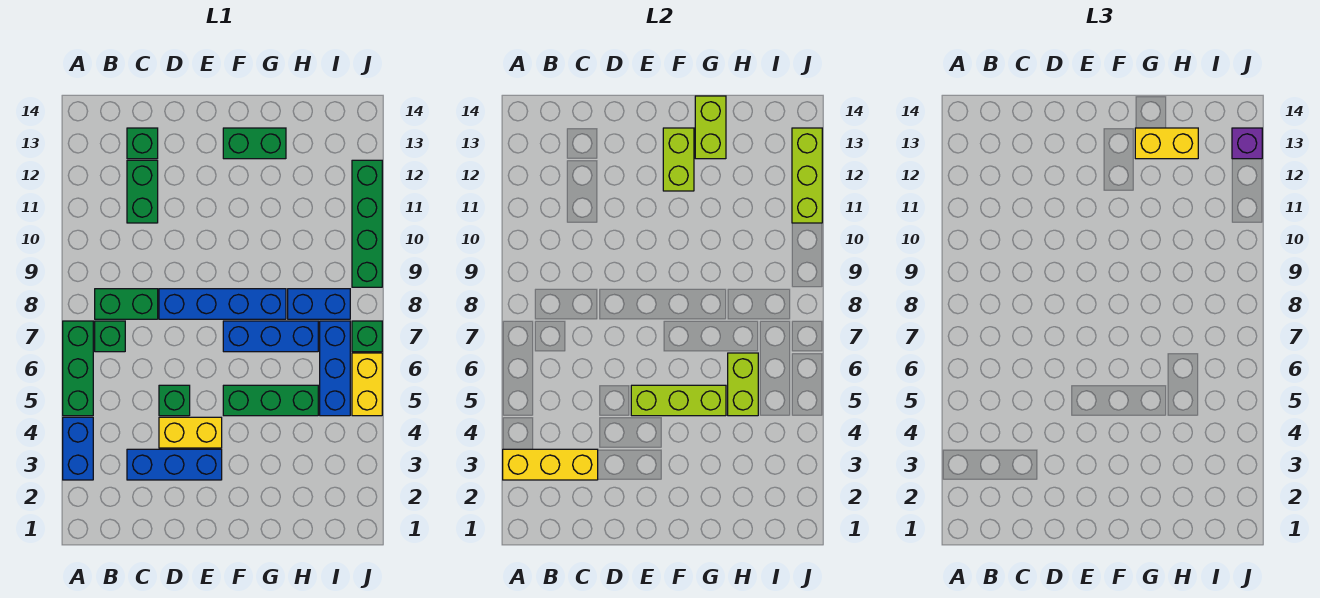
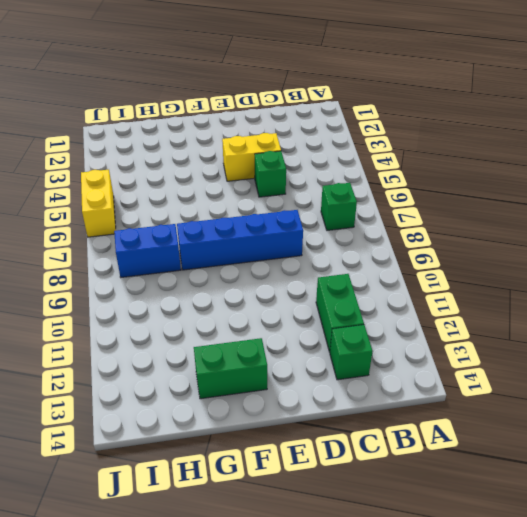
none -> blue brick A3:A4 level 1
none -> green brick A5:A7 level 1
none -> green brick B8:C8 level 1

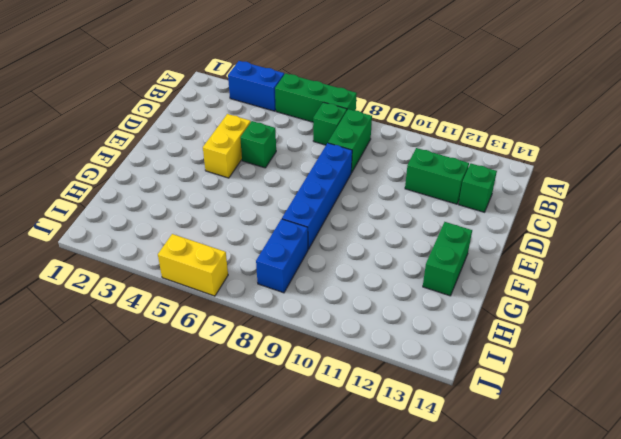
none -> blue brick C3:E3 level 1
none -> green brick F5:H5 level 1
none -> blue brick F7:H7 level 1

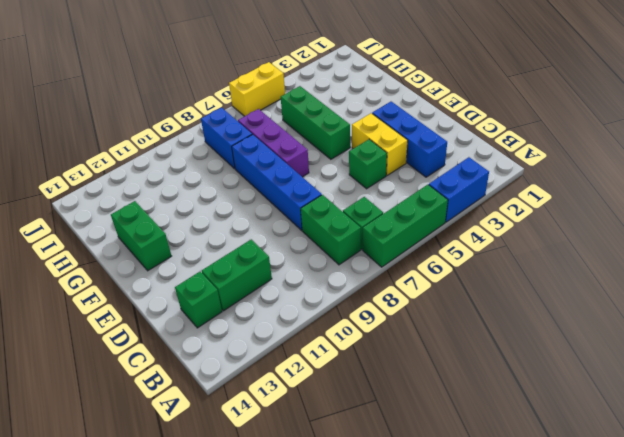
purple brick F7:H7 level 1 -> blue brick F7:H7 level 1
none -> blue brick I5:I7 level 1
none -> green brick J7 level 1
none -> green brick J9:J12 level 1

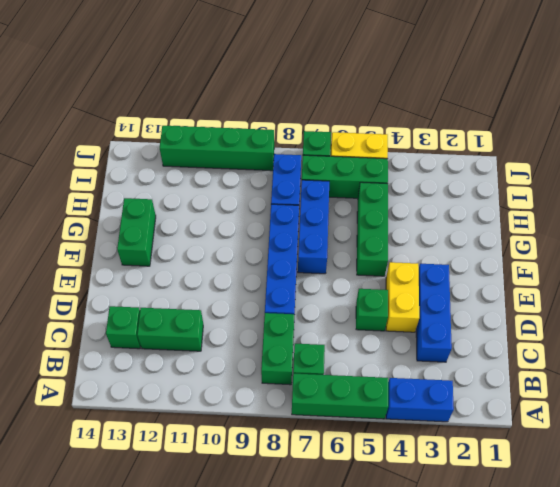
green brick I5:I7 level 1 -> blue brick I5:I7 level 1
none -> yellow brick A3:C3 level 2
none -> lime brick E5:G5 level 2
none -> lime brick F12:F13 level 2

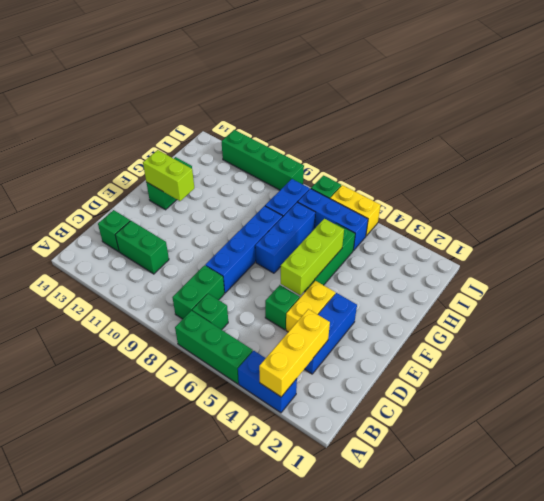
none -> lime brick G13:G14 level 2
none -> lime brick H5:H6 level 2
none -> lime brick J11:J13 level 2

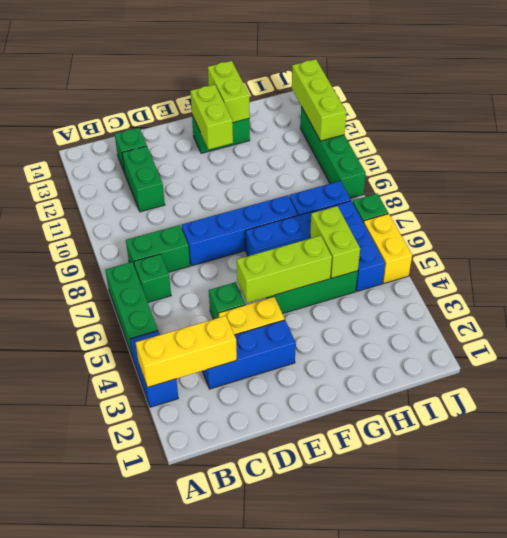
none -> yellow brick G13:H13 level 3
none -> purple brick J13 level 3

